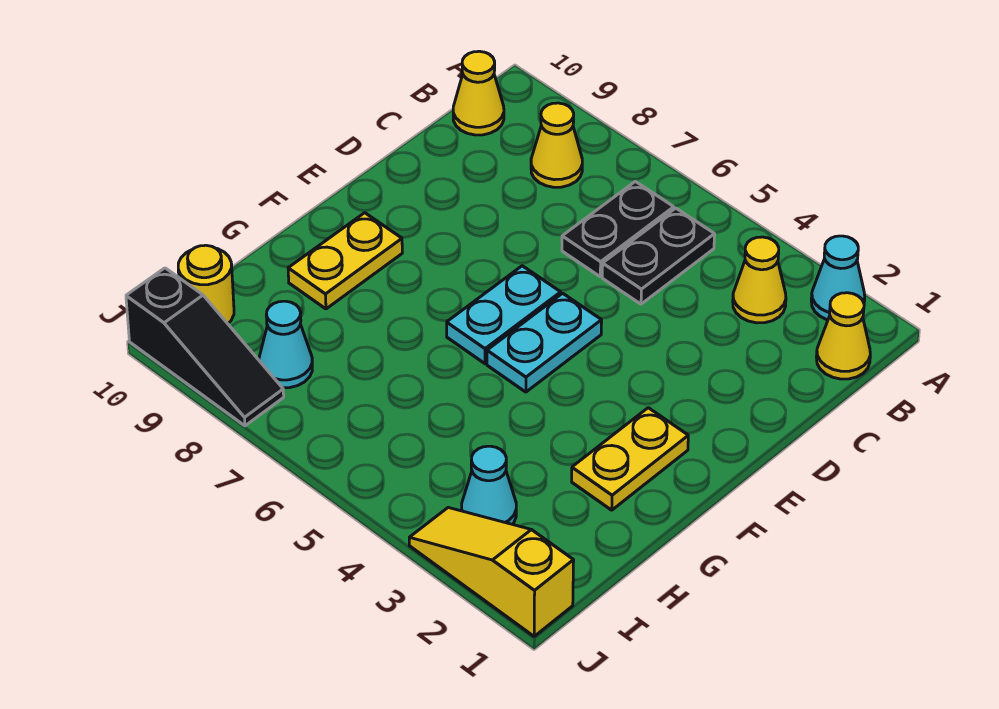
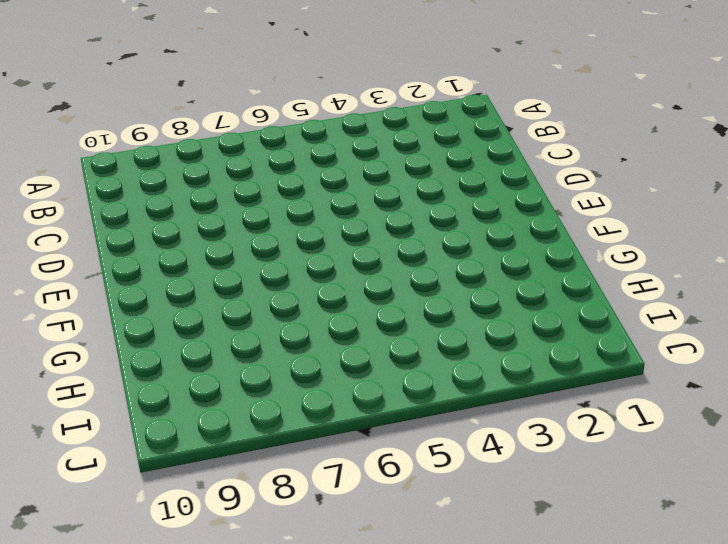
none -> cyan cone A2 level 1
none -> yellow cone B1 level 1
none -> yellow cone B3 level 1

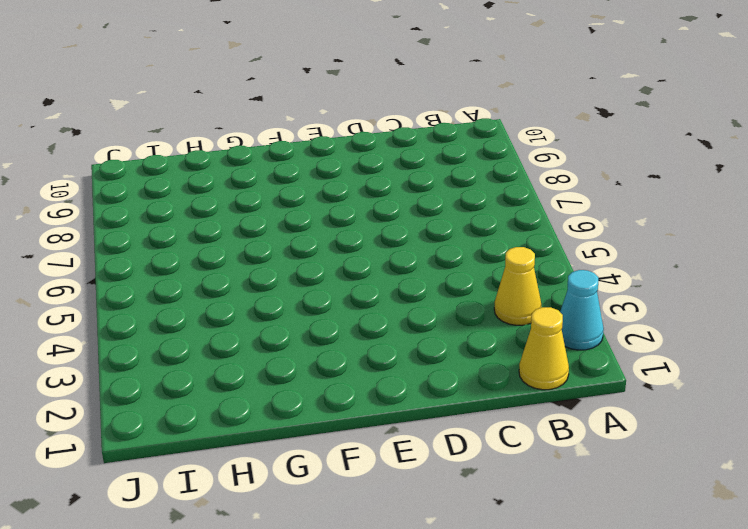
none -> black plate B5:C5 level 1
none -> black plate B6:C6 level 1
none -> yellow cone B8 level 1

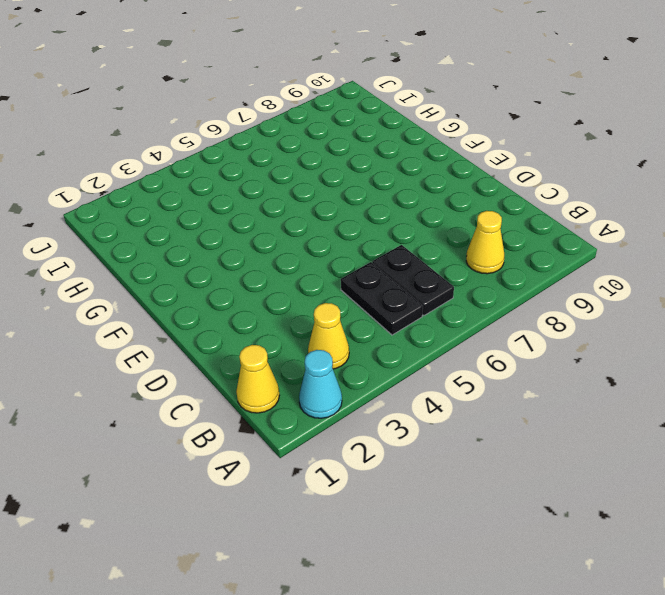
none -> yellow cone B10 level 1
none -> cyan plate E5:F5 level 1
none -> cyan plate E6:F6 level 1

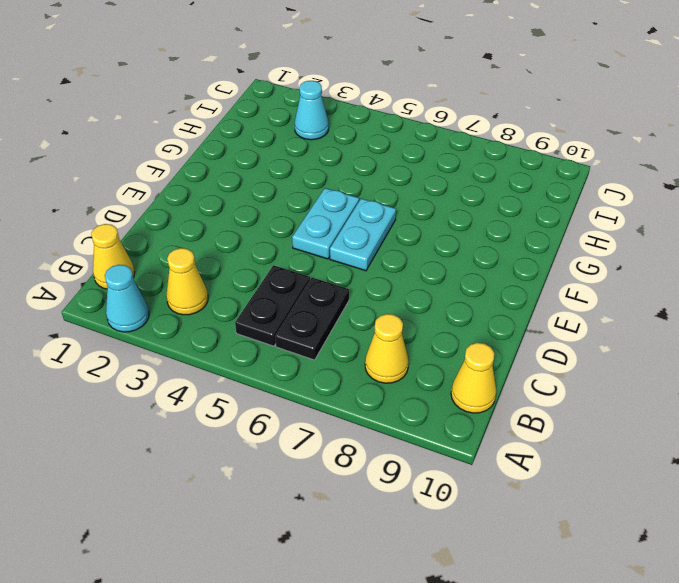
none -> yellow plate F2:G2 level 1
none -> yellow plate F9:G9 level 1
none -> cyan cone I8 level 1

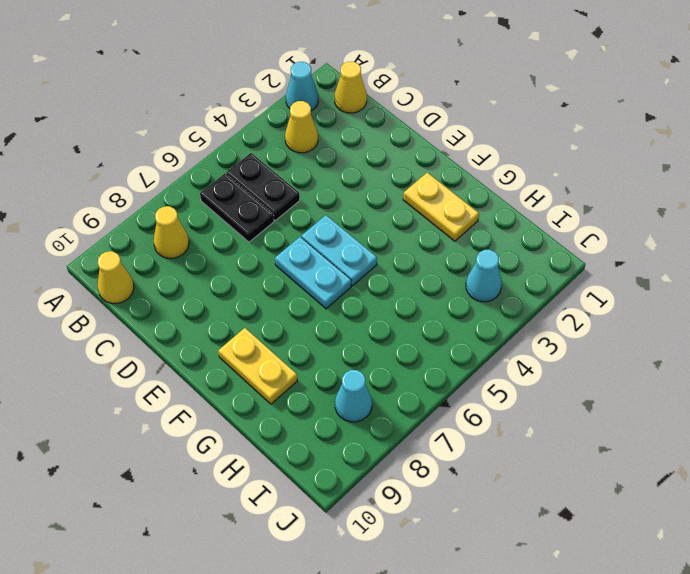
none -> yellow round brick I10 level 1
none -> yellow slope J1:J3 level 1 top 1
none -> black slope J8:J10 level 1 top 10

